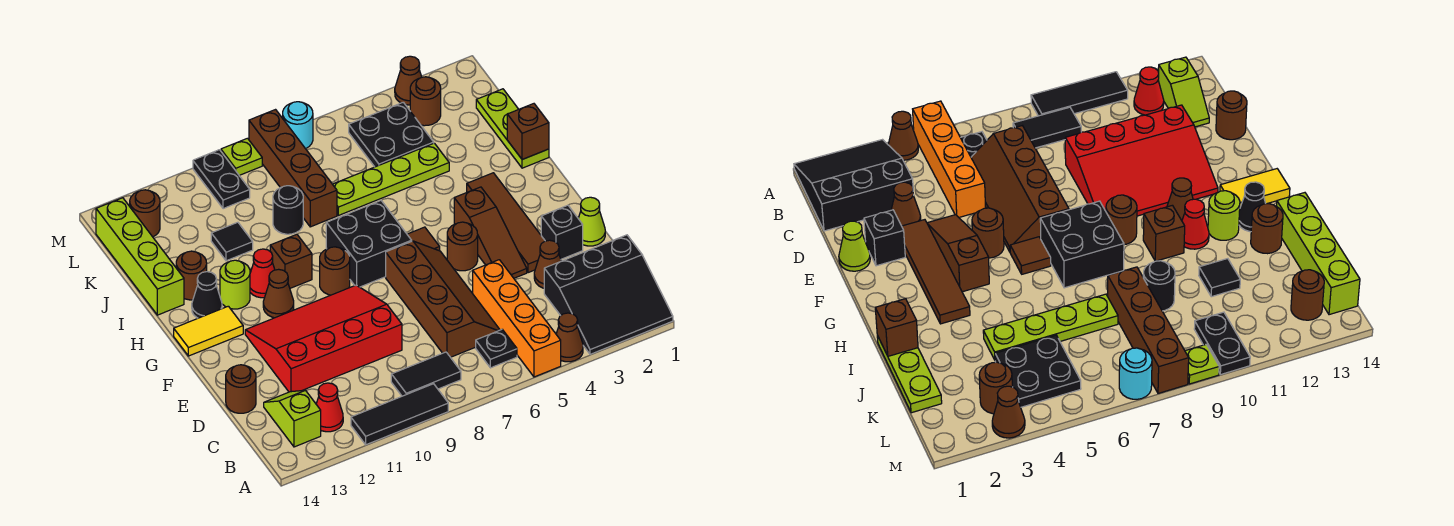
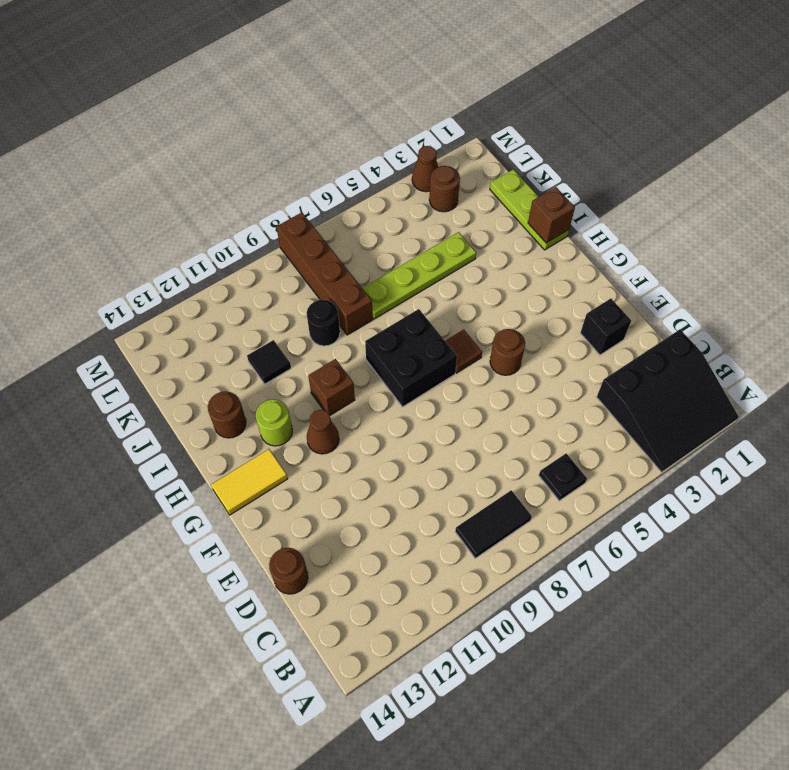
none -> brown cone A4 level 1
none -> orange brick A5:D5 level 1
none -> black tile A9:A11 level 1
none -> red cone B12 level 1

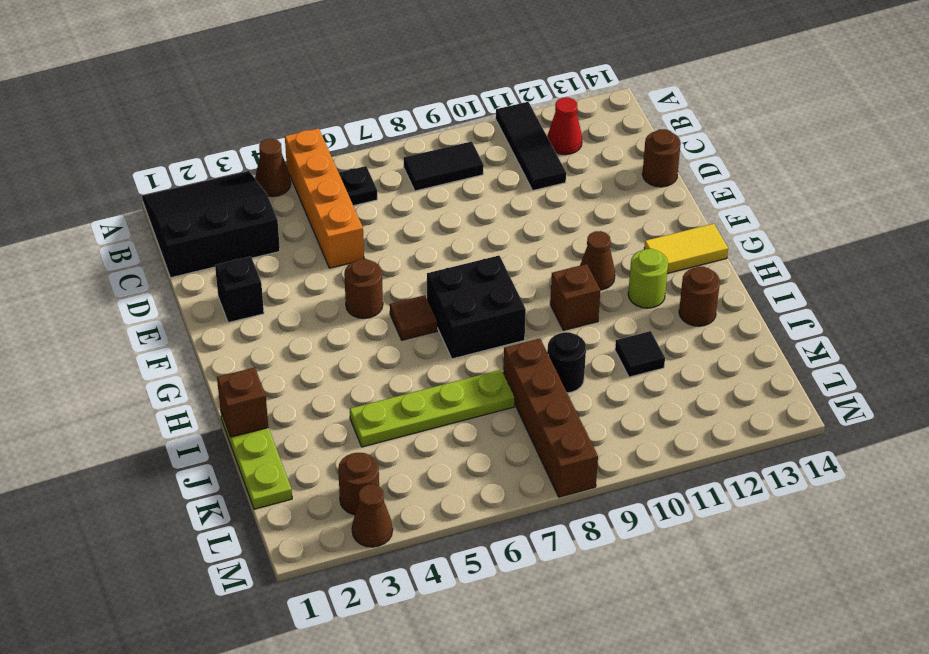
black tile A11:C11 level 1 -> black tile A9:A11 level 1
none -> lime slope B13:C13 level 1 top B
none -> brown slope C6:F7 level 1 top 7
none -> brown cone D3 level 1
none -> red slope D9:F12 level 1 top D

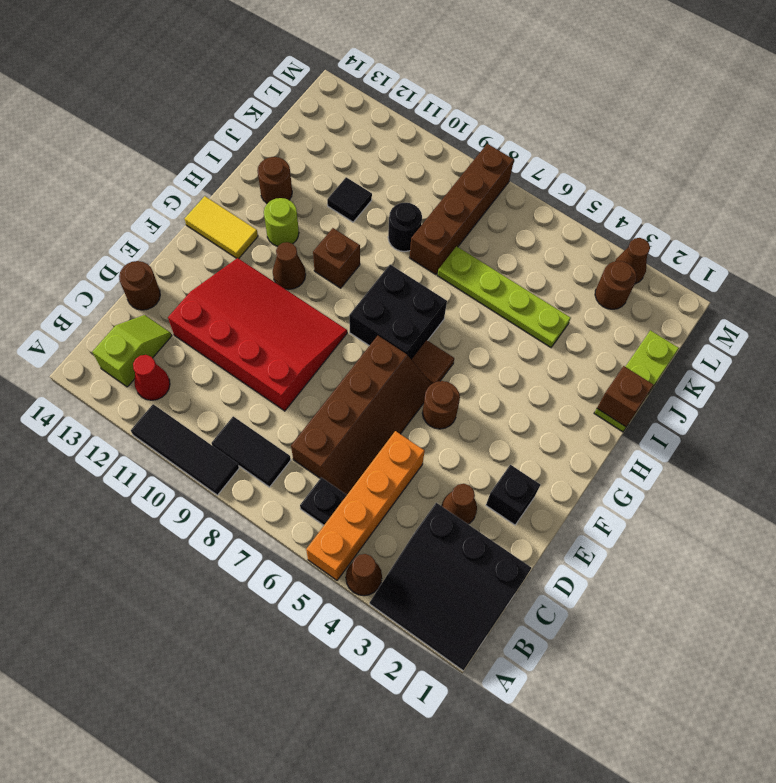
none -> lime cone E1 level 1
none -> brown tile E3:H3 level 1
none -> brown slope E4:G4 level 1 top G
none -> brown round brick G9 level 1

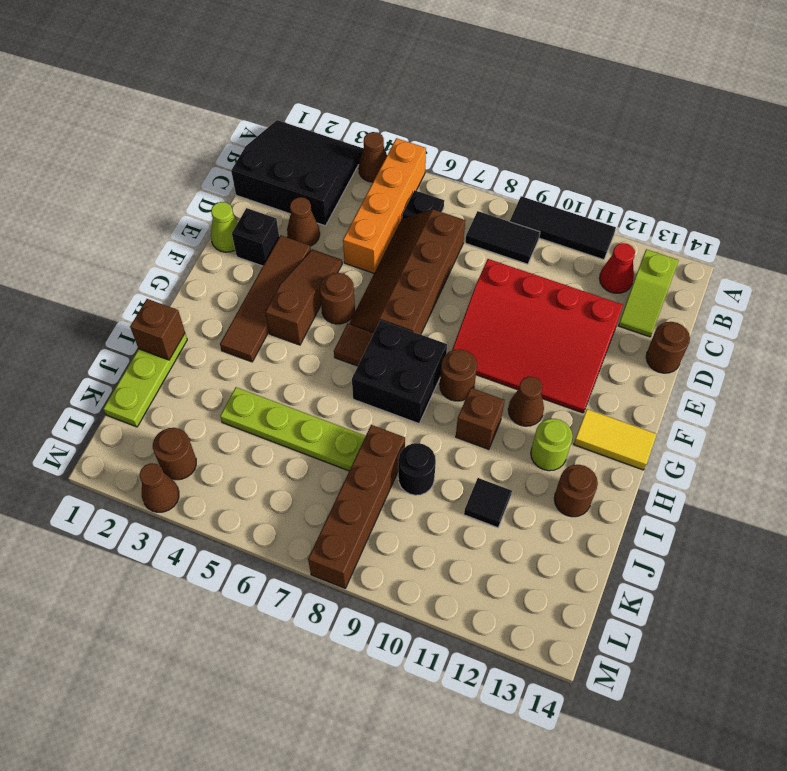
none -> red cone H11 level 1
none -> black cone H13 level 1
none -> lime brick I14:L14 level 1
none -> black plate K4:L5 level 1

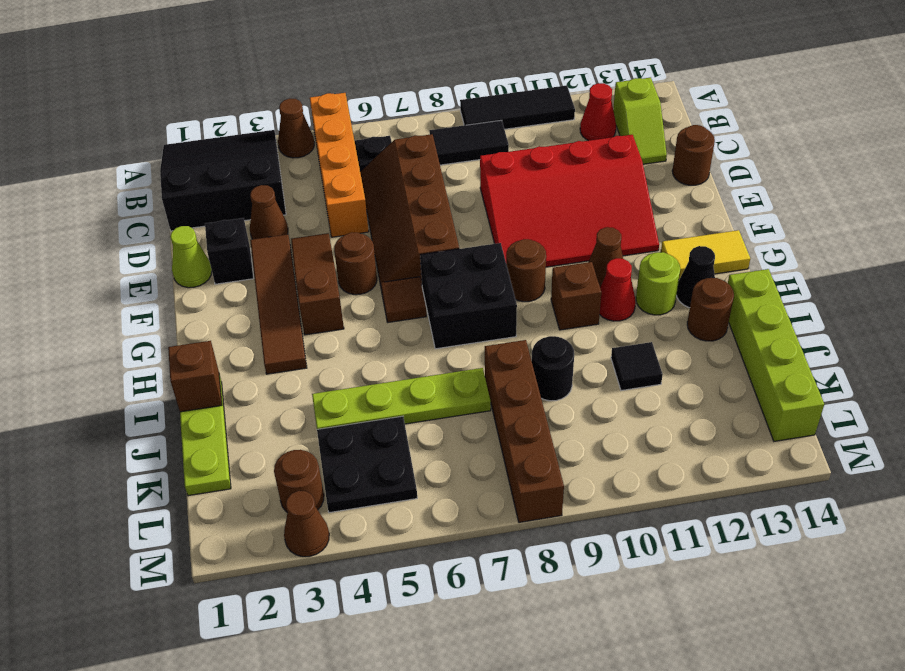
none -> black plate L10:M10 level 1
none -> brown round brick L13 level 1
none -> cyan round brick M7 level 1
none -> lime plate M9 level 1

